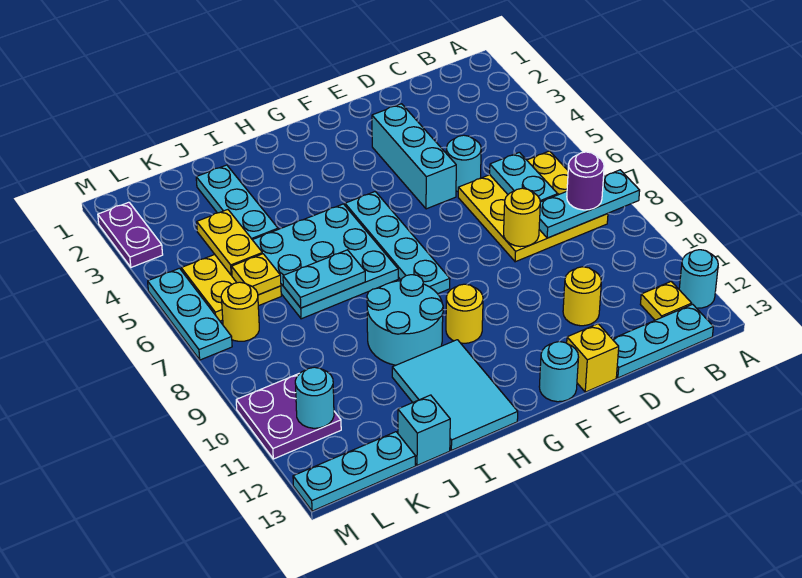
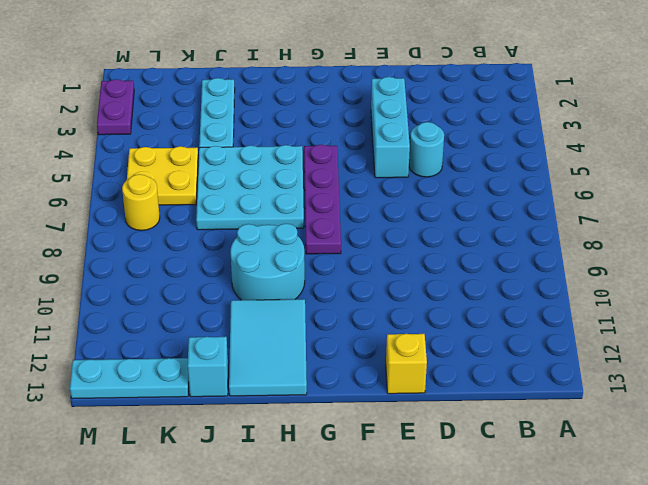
purple plate G5:G8 level 1 -> cyan plate G5:G8 level 1
none -> cyan round brick A12 level 1
none -> yellow plate B6:D8 level 1
none -> yellow plate B12 level 1
none -> cyan plate B13:D13 level 1

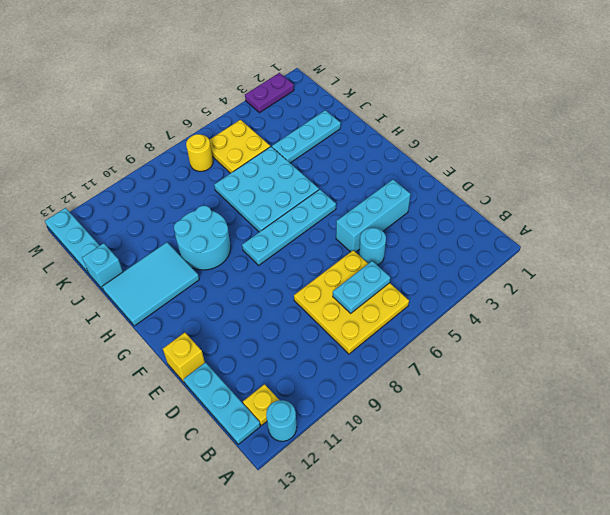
none -> yellow round brick D11 level 1
none -> cyan round brick F13 level 1
none -> yellow round brick G10 level 1
none -> purple plate L10:M11 level 1

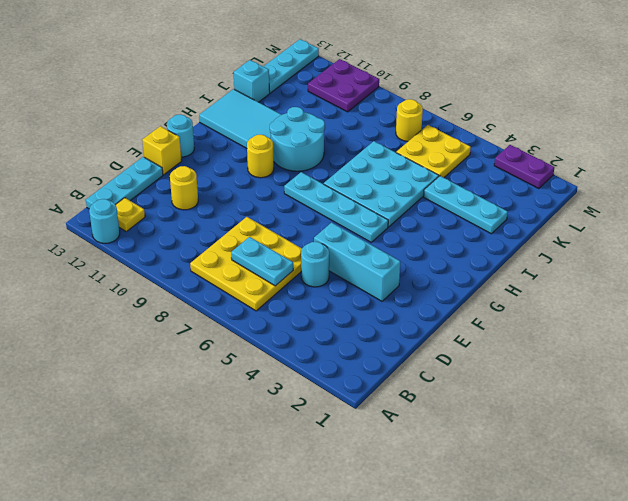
none -> cyan plate M5:M7 level 1
none -> cyan plate A8:C8 level 2
none -> yellow round brick D8 level 2
none -> cyan plate I7:J7 level 2

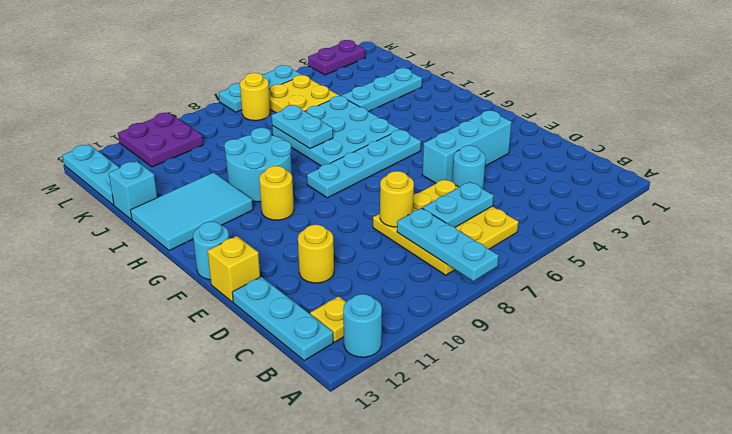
none -> yellow plate K4:K5 level 2
none -> yellow plate K6 level 2
none -> cyan round brick L11 level 2
none -> purple round brick B8 level 3

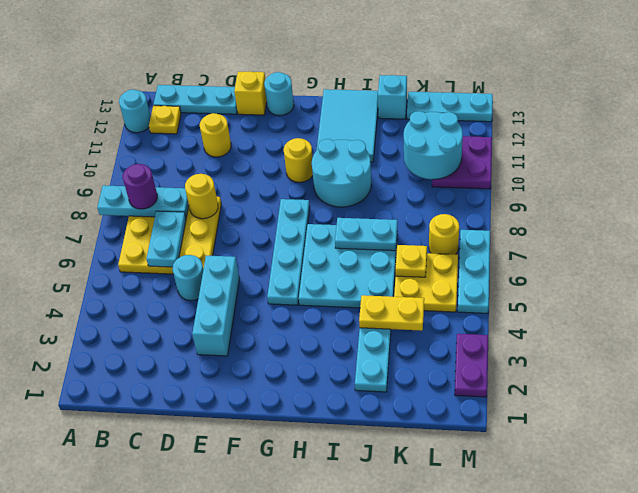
yellow plate J4:K4 level 2 -> yellow plate K4:K5 level 2
cyan round brick K10:L11 level 2 -> cyan round brick L11 level 2

